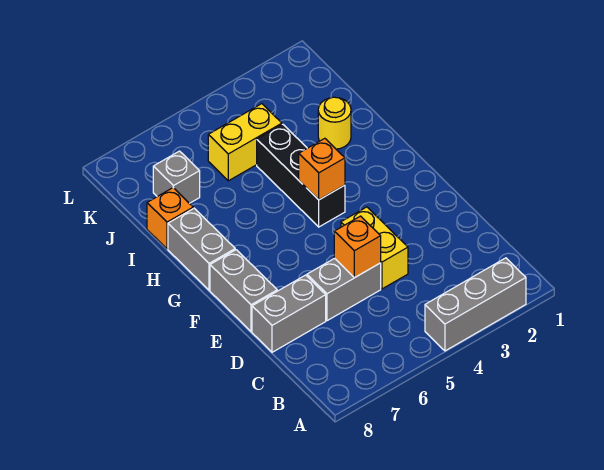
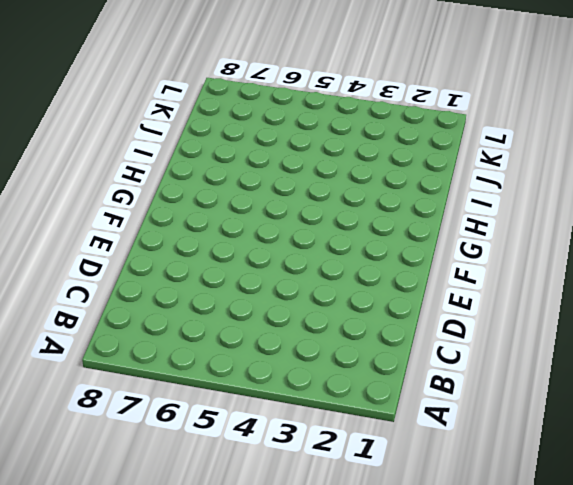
none -> grey brick A2:A4 level 1
none -> yellow brick D4:E4 level 1
none -> grey brick D5:D6 level 1

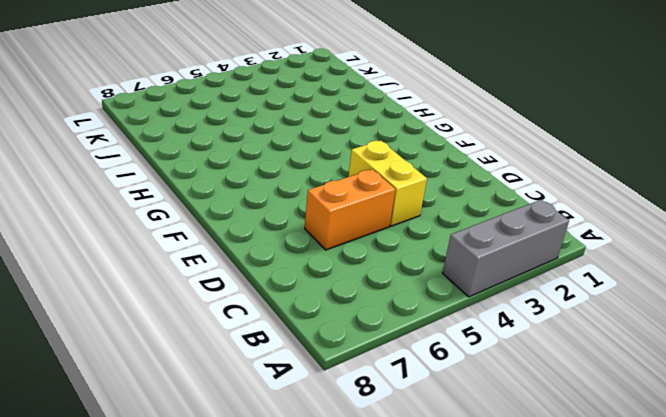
orange brick D5:D6 level 1 -> grey brick D5:D6 level 1
none -> grey brick D7:D8 level 1
none -> grey brick E8:F8 level 1
none -> black brick G4:I4 level 1

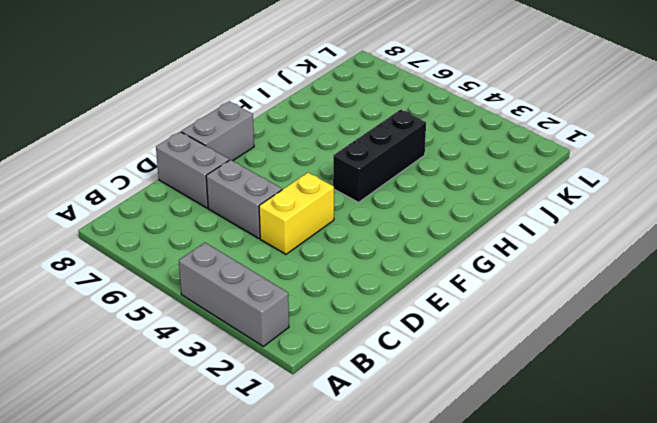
none -> grey brick G8:H8 level 1
none -> yellow round brick I2 level 1
none -> orange brick I8 level 1

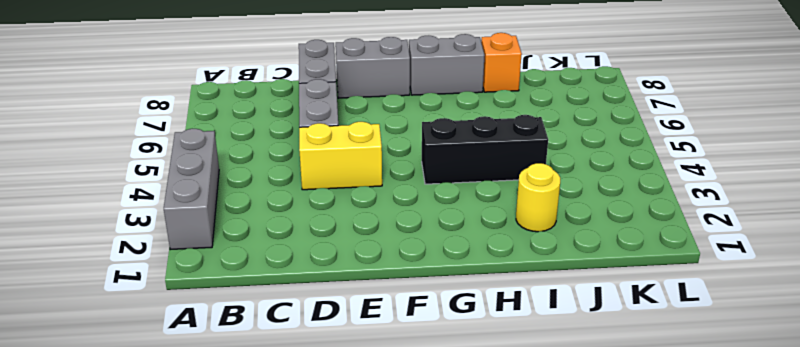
none -> yellow brick J4:J5 level 1
none -> grey brick J7 level 1
none -> orange brick D5 level 2

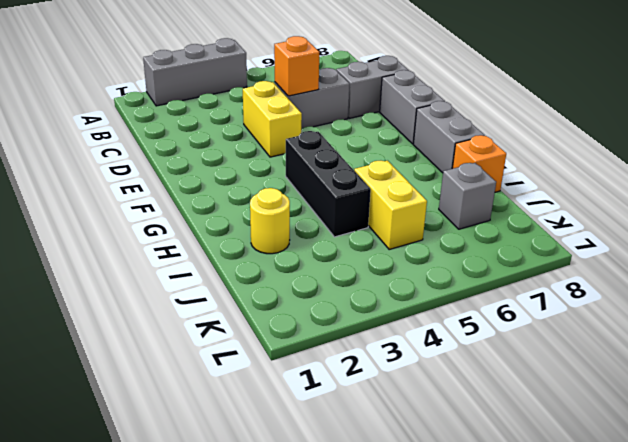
yellow brick I5:J5 level 1 -> yellow brick J4:J5 level 1
none -> orange brick G4 level 2

